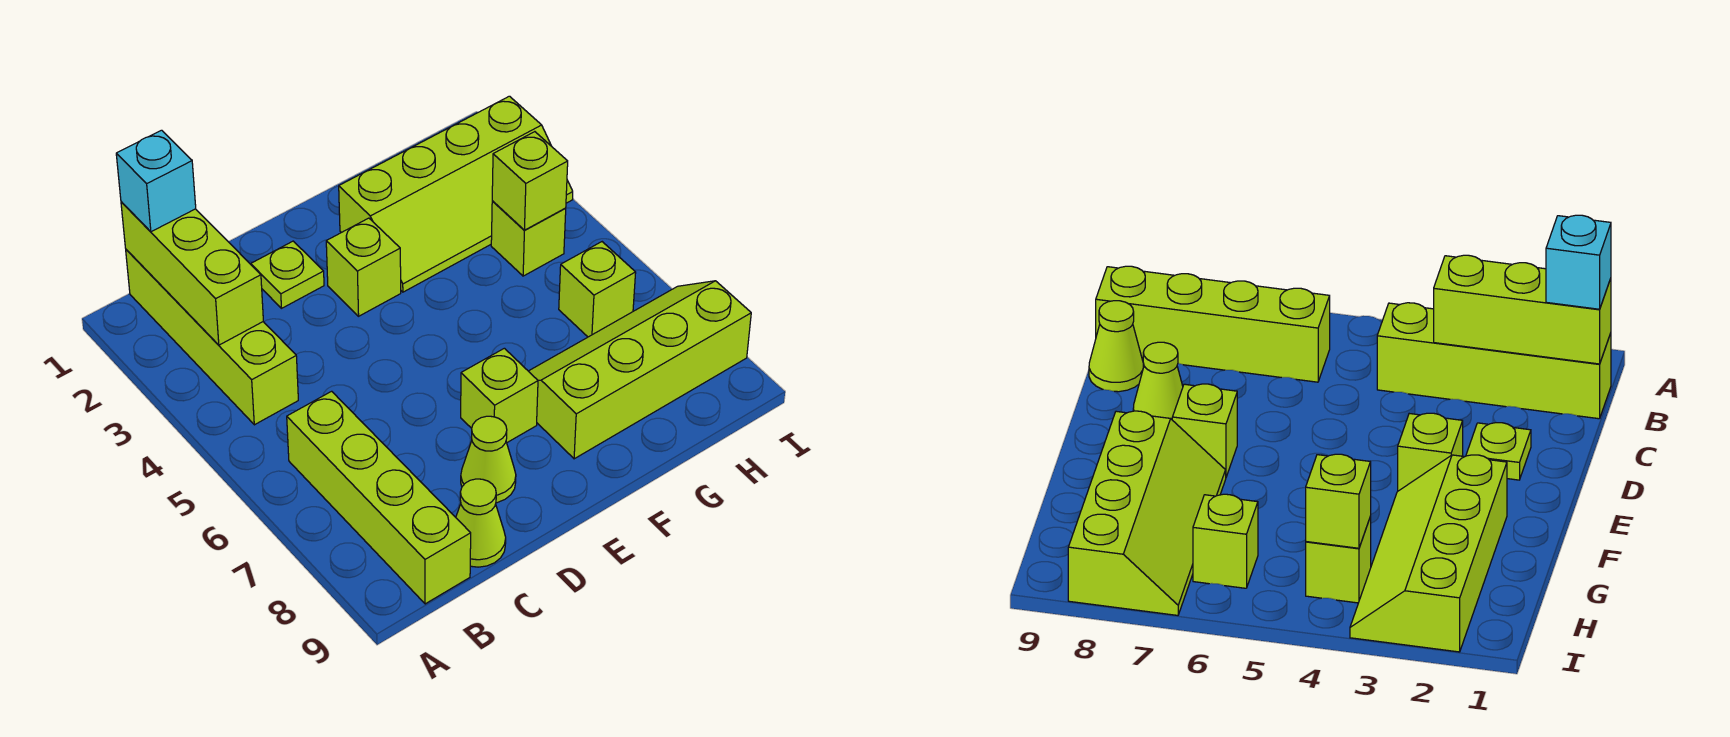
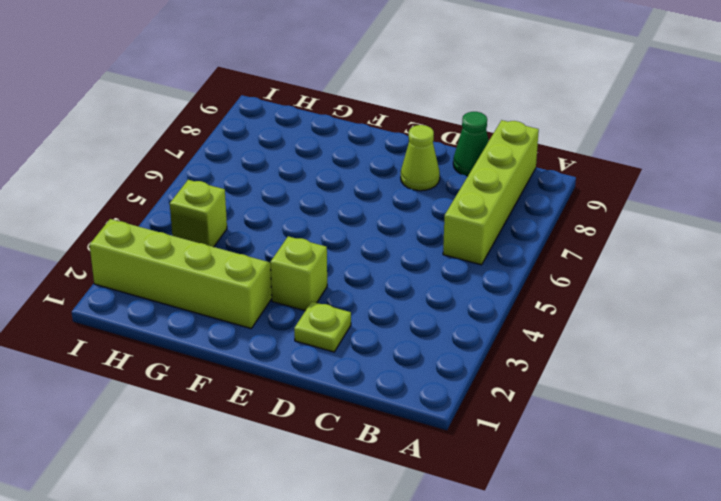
green cone C9 level 1 -> lime cone C9 level 1
none -> lime brick B1:B4 level 1
none -> lime brick E7 level 1
none -> lime slope F7:I8 level 1 top 8

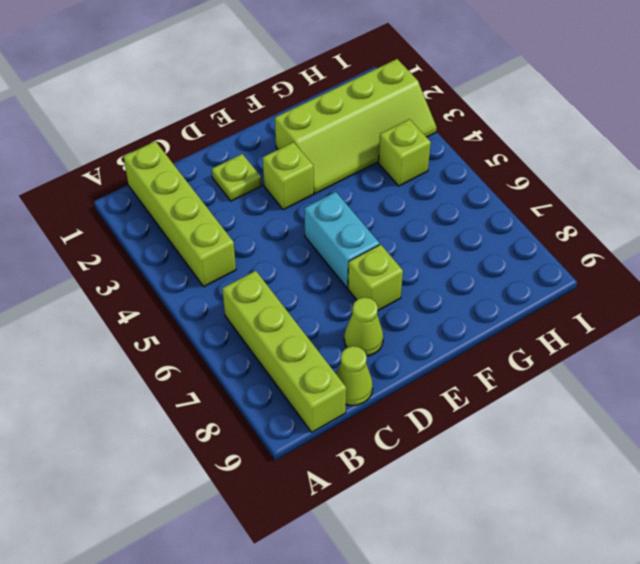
cyan brick E5:E6 level 1 -> none
none -> lime slope F7:I8 level 1 top 8
none -> lime brick H6 level 1
none -> lime brick B1:B3 level 2

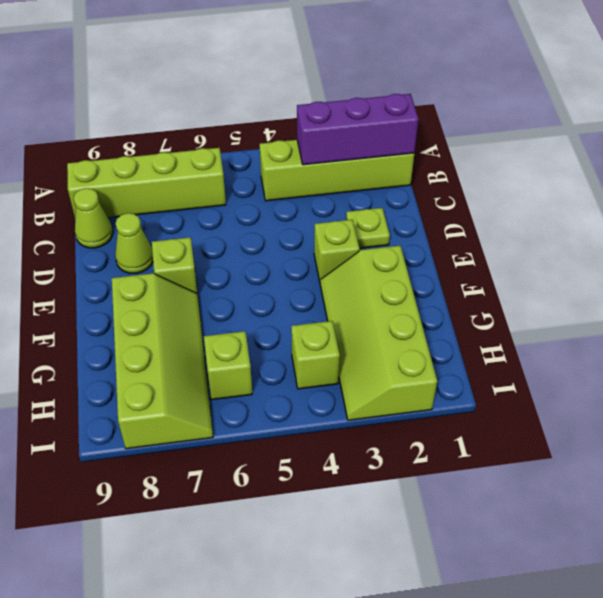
purple brick B1:B3 level 2 -> lime brick B1:B3 level 2
none -> lime brick H4 level 2
none -> cyan brick B1 level 3

